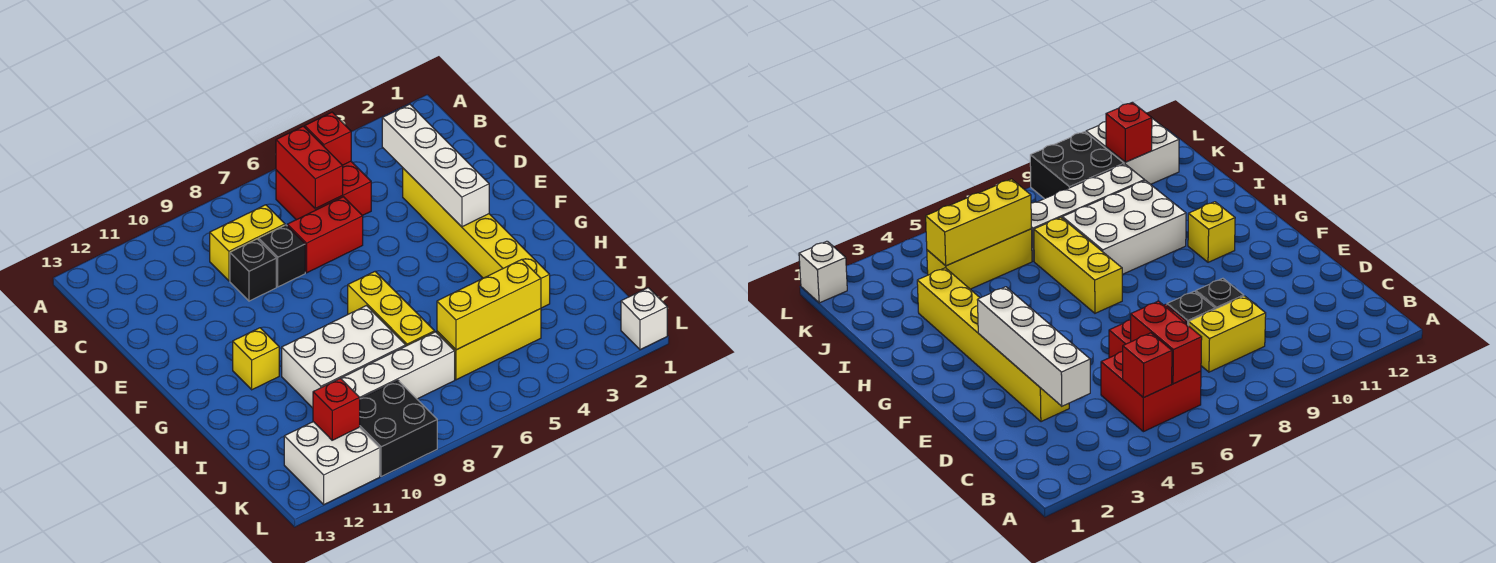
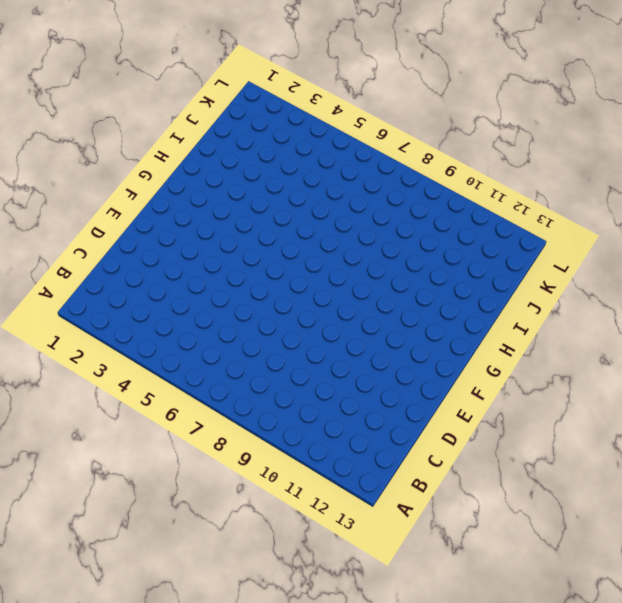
none -> red brick B5:C6 level 1
none -> yellow brick C8:C9 level 1
none -> yellow brick D3:I3 level 1

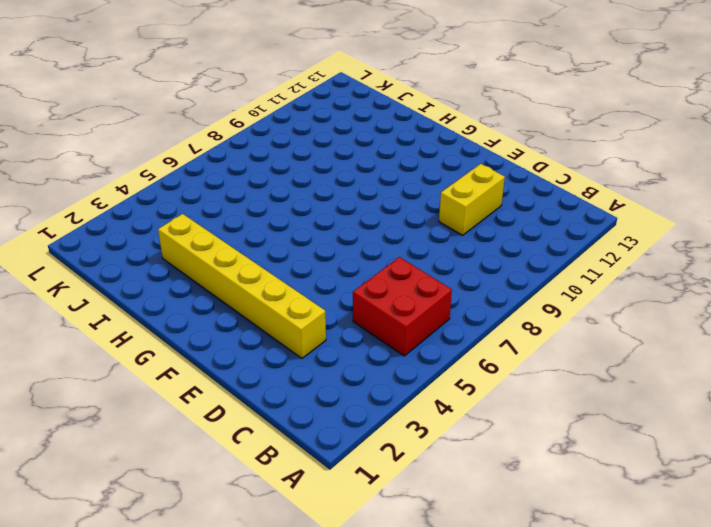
yellow brick D10:D11 level 1 -> yellow brick C8:C9 level 1
none -> red brick D6:D7 level 1
none -> black brick D8 level 1
none -> black brick D9 level 1

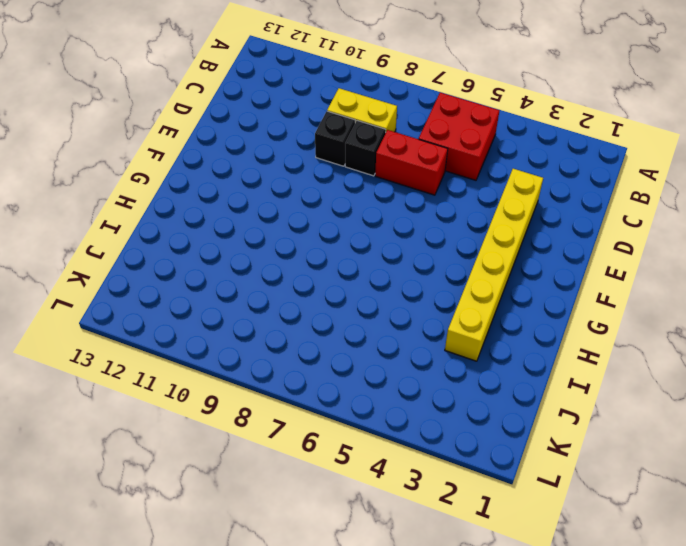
none -> yellow brick G7:I7 level 1
none -> yellow brick G11 level 1
none -> white brick H8:I10 level 1

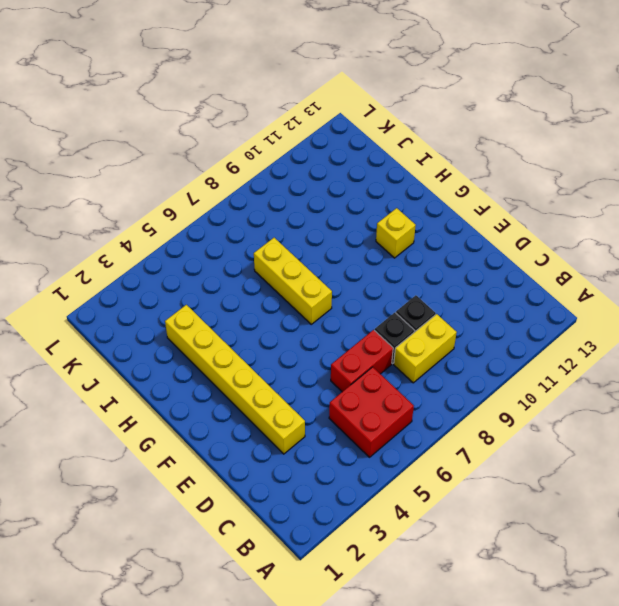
none -> white brick H8:I10 level 1
none -> yellow brick J4:J6 level 1
none -> white brick J7:J10 level 1

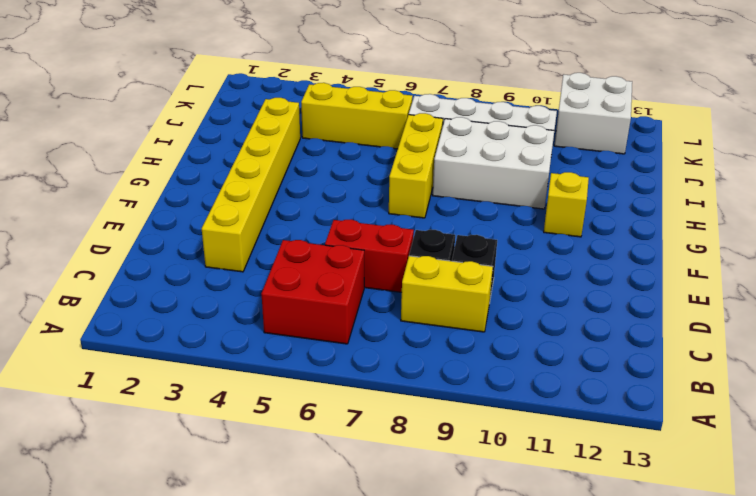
none -> black brick K9:L10 level 1
none -> white brick L1 level 1
none -> red brick B5 level 2

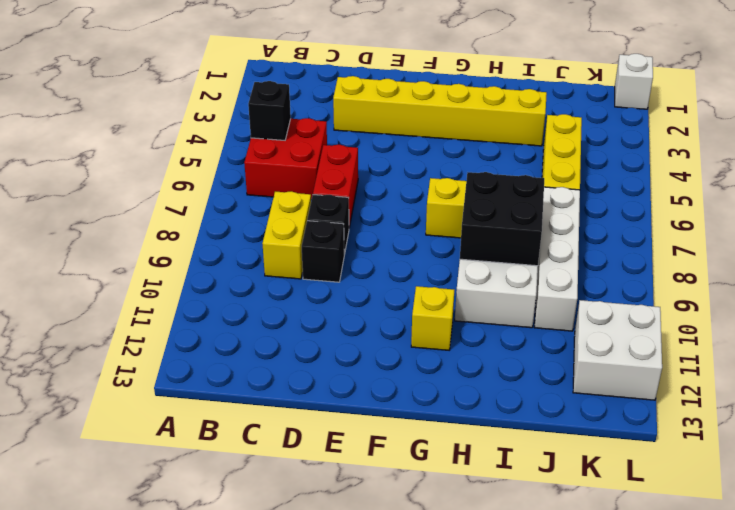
black brick B5 level 2 -> red brick B5 level 2
black brick H8:I9 level 2 -> black brick K9:L10 level 1
none -> red brick B6:C6 level 2
none -> white brick C3:F3 level 2
none -> yellow brick J4:J6 level 2

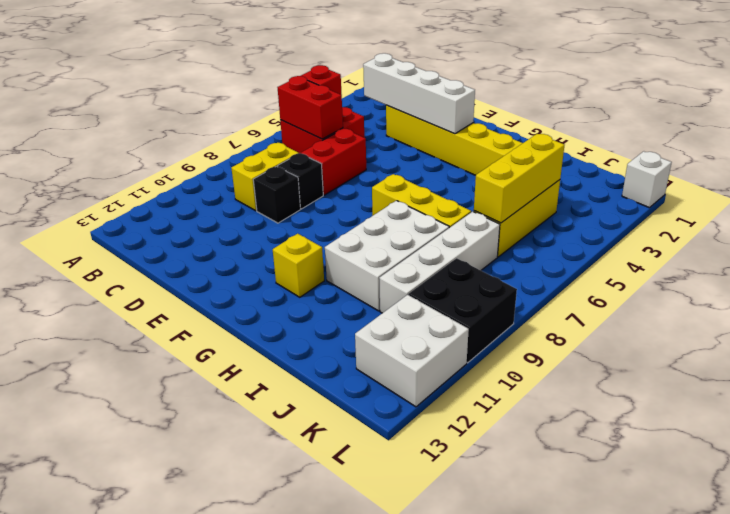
none -> red brick K11 level 2

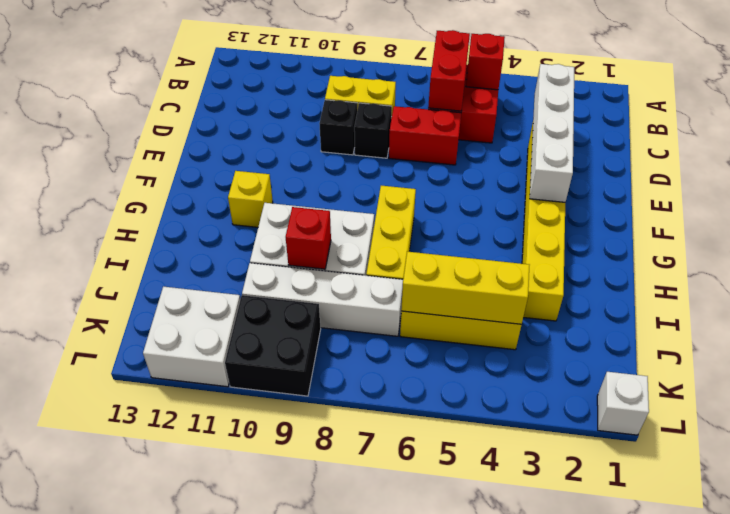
red brick I9 level 2 -> red brick K11 level 2

